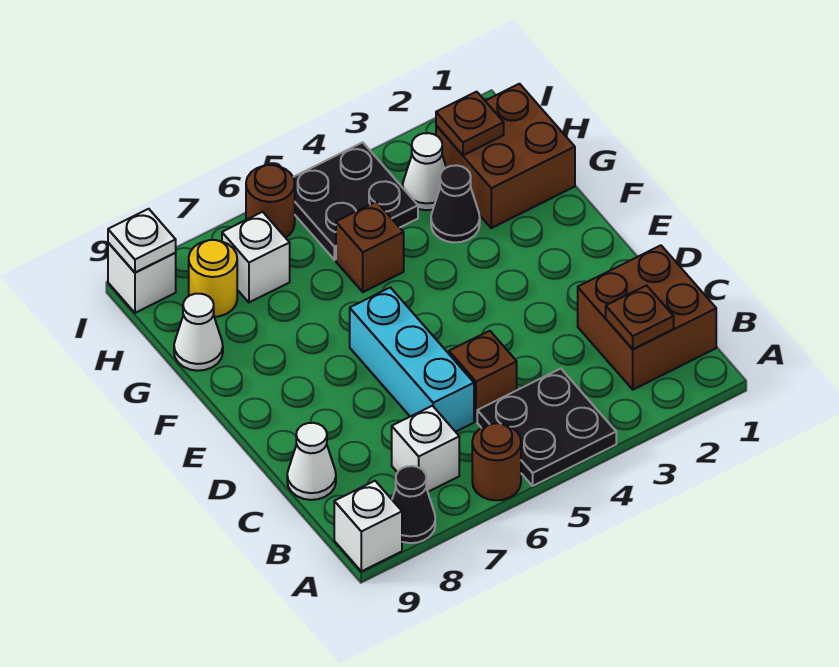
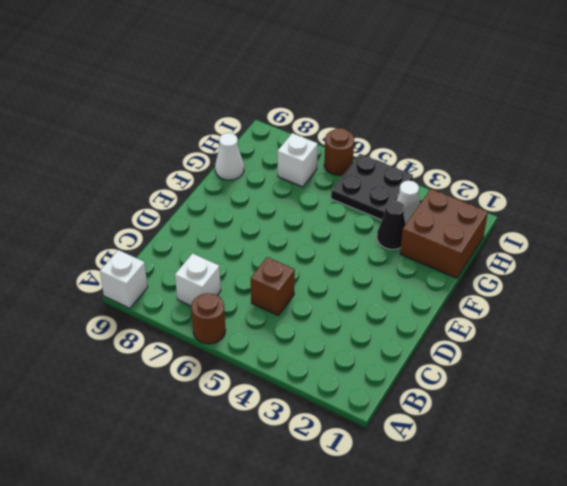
none -> black plate A4:B5 level 1
none -> black cone A8 level 1
none -> brown brick B1:C2 level 1

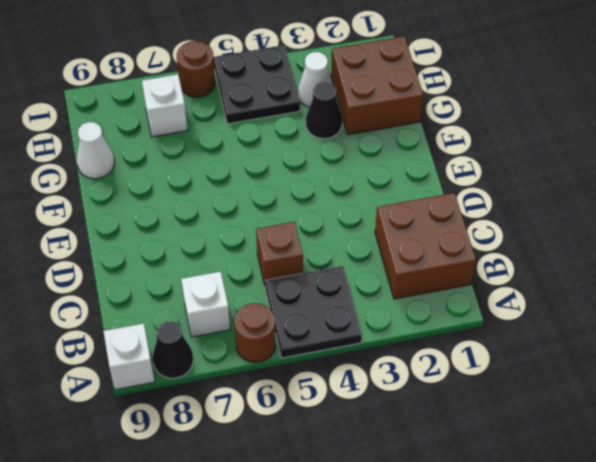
none -> cyan brick C6:E6 level 1
none -> white cone C9 level 1
none -> brown brick G5 level 1

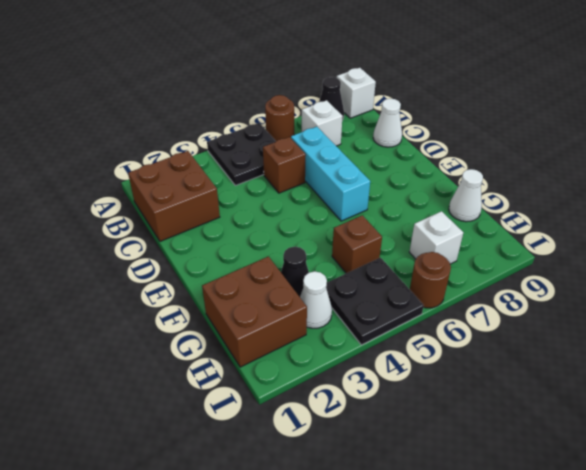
none -> yellow round brick H8 level 1
none -> white brick I9 level 1
none -> brown plate B2 level 2

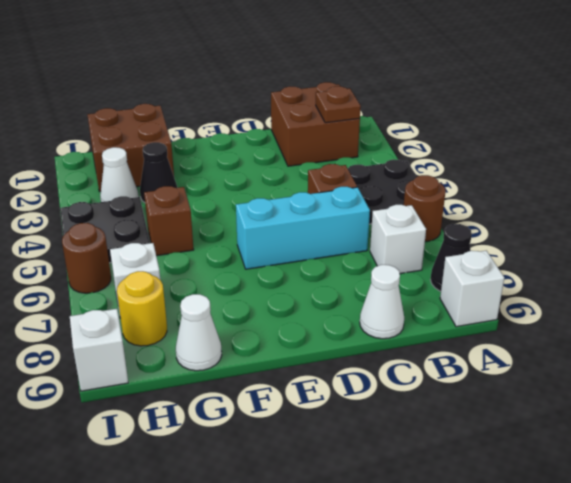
none -> brown plate H2 level 2
none -> white plate I9 level 2

